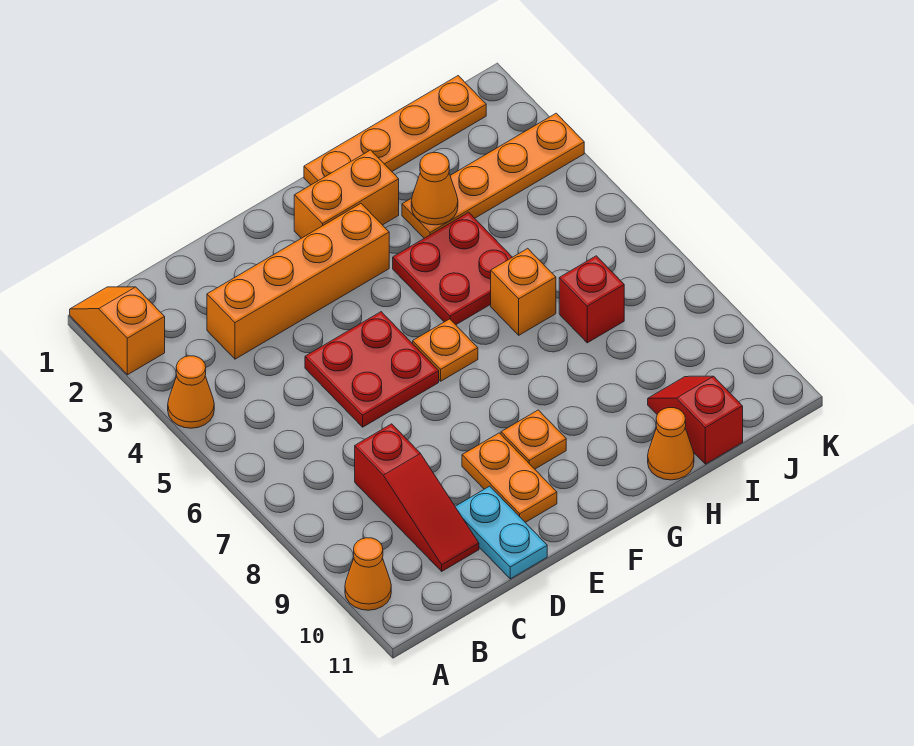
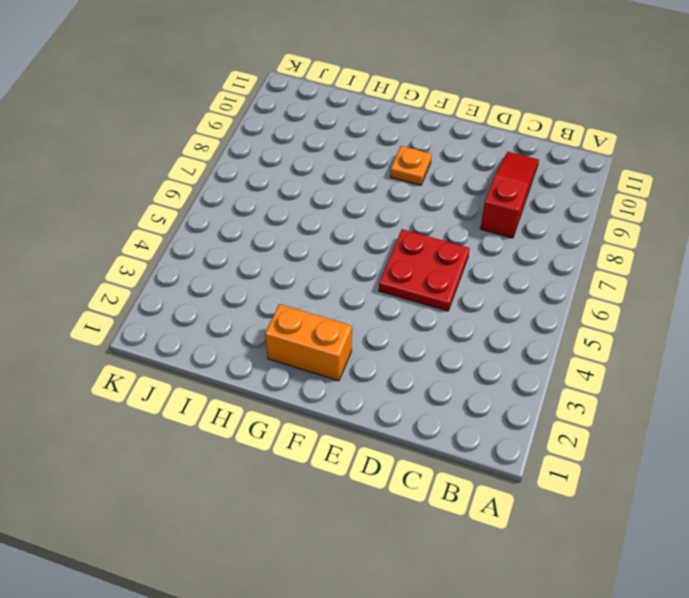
none -> orange slope A1:A2 level 1 top 2
none -> orange cone A4 level 1
none -> orange cone A10 level 1

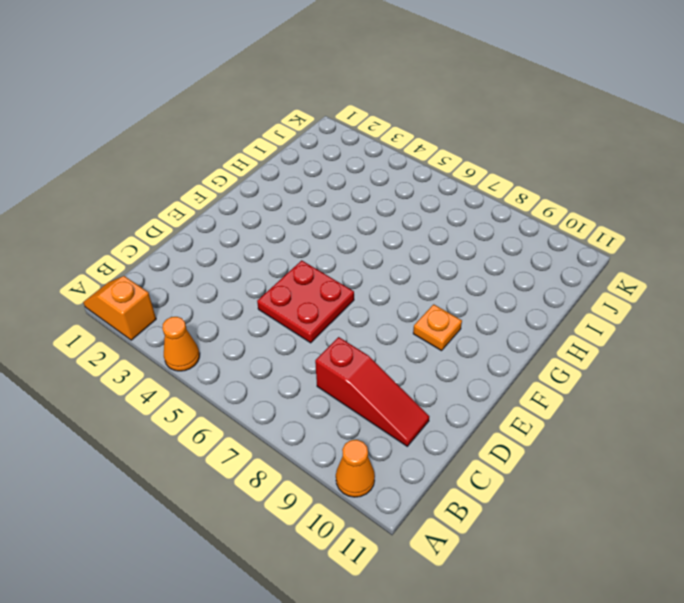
none -> orange brick C3:F3 level 1
none -> cyan plate D10:D11 level 1
none -> orange plate E9:E10 level 1

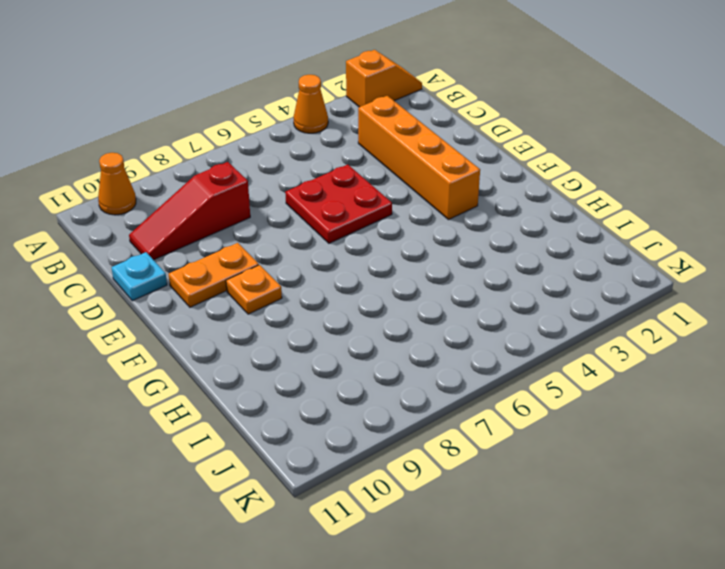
cyan plate D11 level 1 -> cyan plate D10:D11 level 1
none -> orange brick F2:G2 level 1
none -> orange plate F6 level 1
none -> orange plate G1:J1 level 1

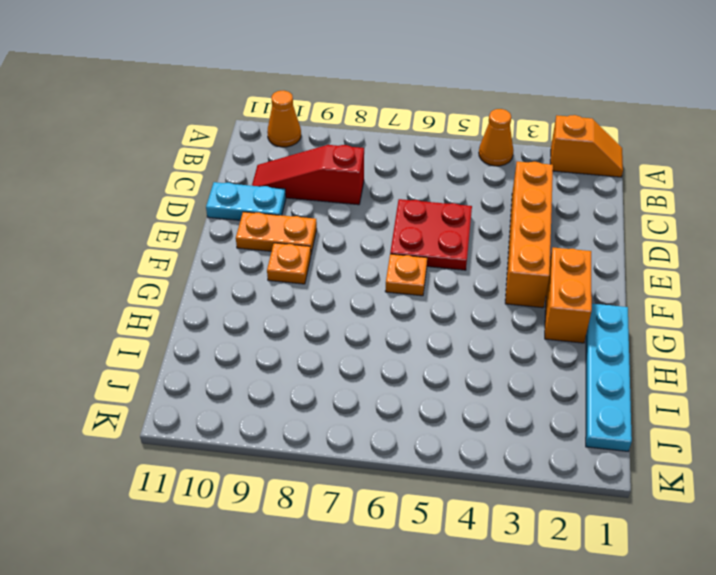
cyan plate G1:J1 level 1 -> orange plate G1:J1 level 1
none -> red plate G4:H5 level 1
none -> orange plate H3:K3 level 1
none -> orange brick H6 level 1

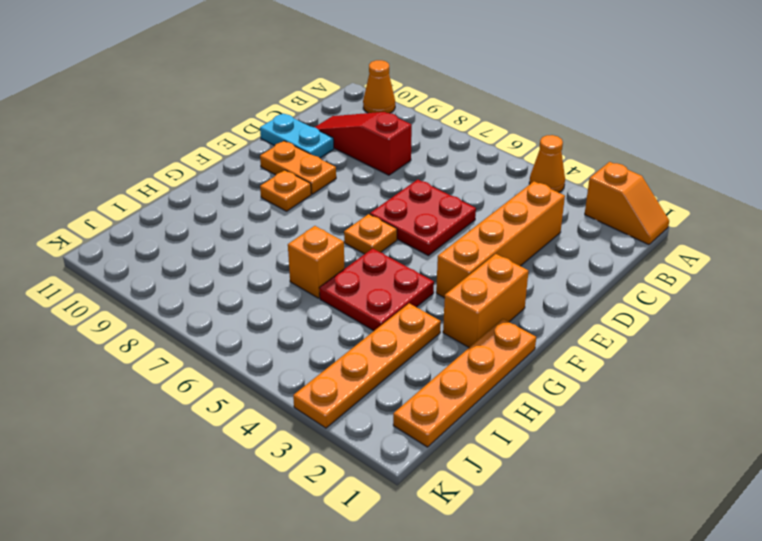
none -> orange cone H11 level 1
none -> red brick I7 level 1
none -> red slope I10:I11 level 1 top 11

